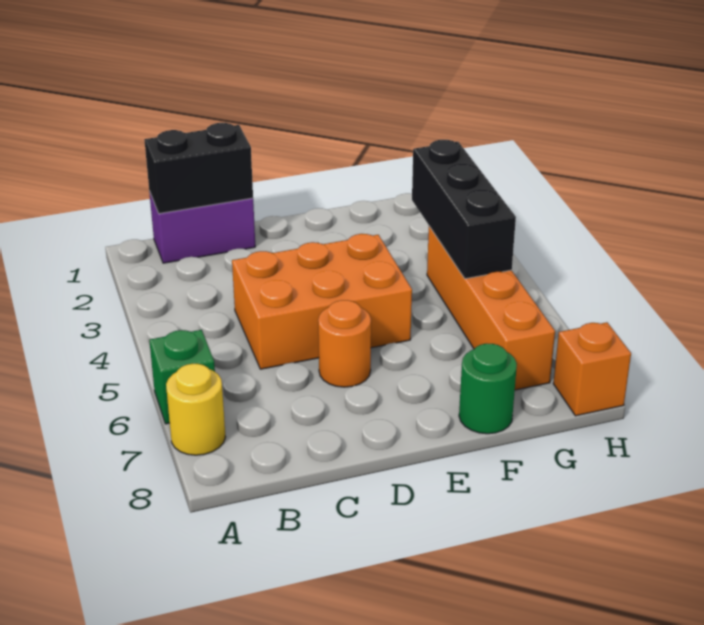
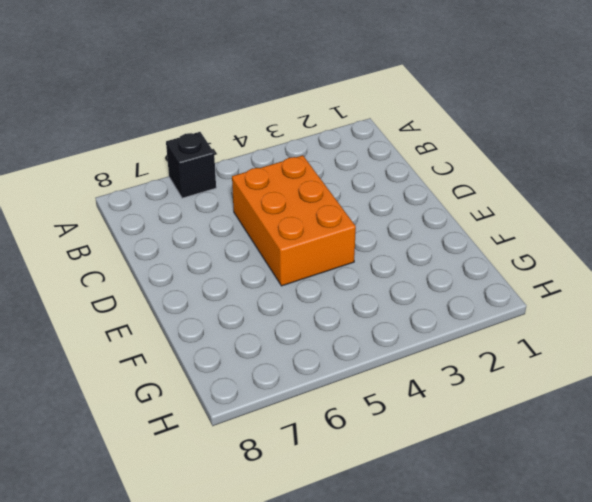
black brick A6 level 1 -> green brick A6 level 1
none -> yellow round brick A7 level 1
none -> purple brick B1:C1 level 1

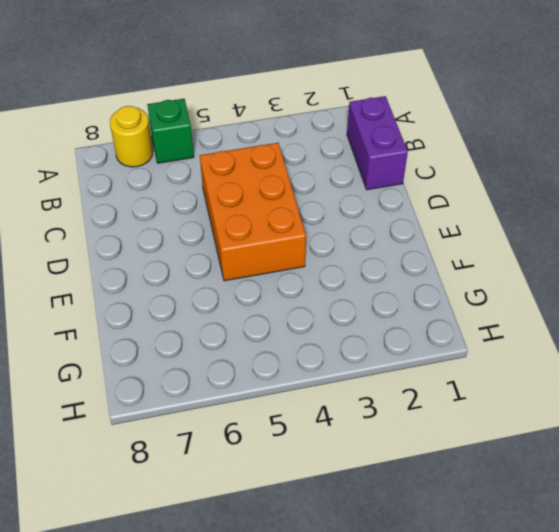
none -> orange round brick D6 level 1
none -> green round brick F8 level 1

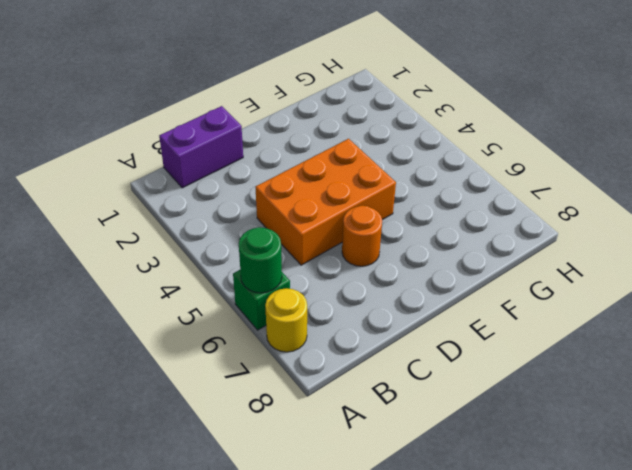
green round brick A6 level 2 -> green round brick F8 level 1
none -> orange brick G4:G7 level 1
none -> orange brick H8 level 1

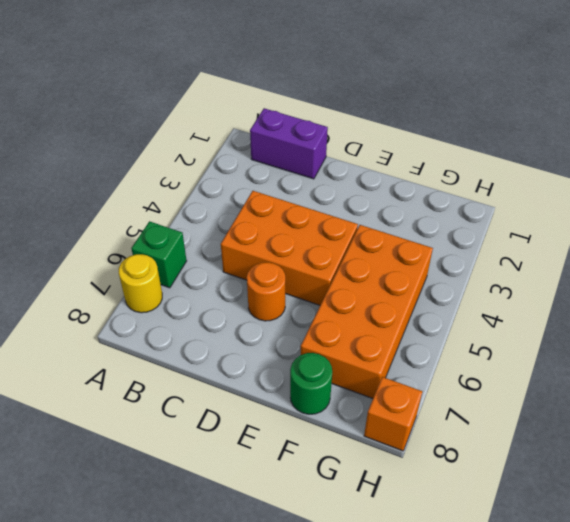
orange brick F4:G7 level 1 -> orange brick G4:G7 level 1
none -> black brick B1:C1 level 2
none -> black brick G3:G5 level 2

